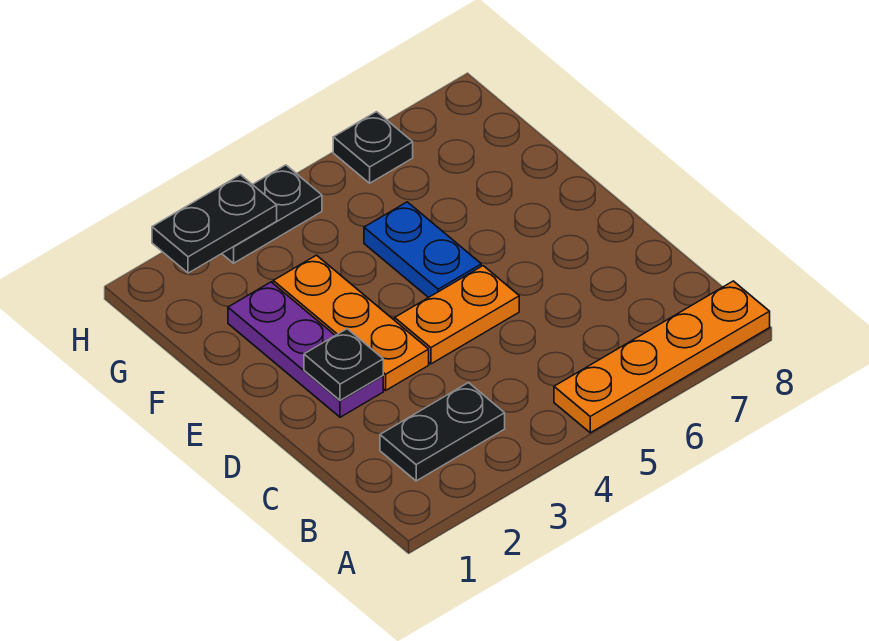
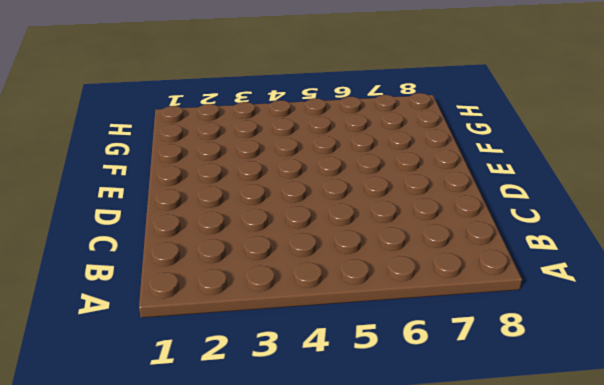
none -> orange plate A5:A8 level 1
none -> black plate B2:B3 level 1

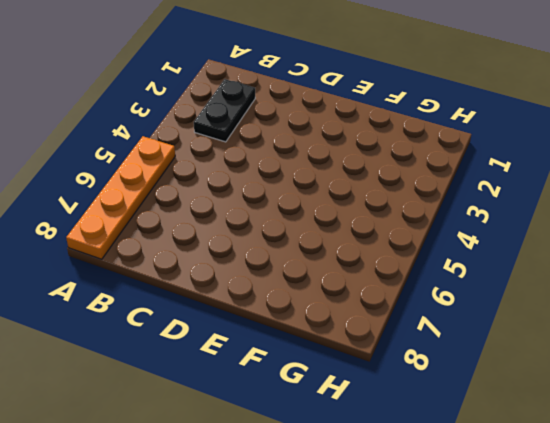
none -> purple plate D2:F2 level 1
none -> orange plate D3:F3 level 1

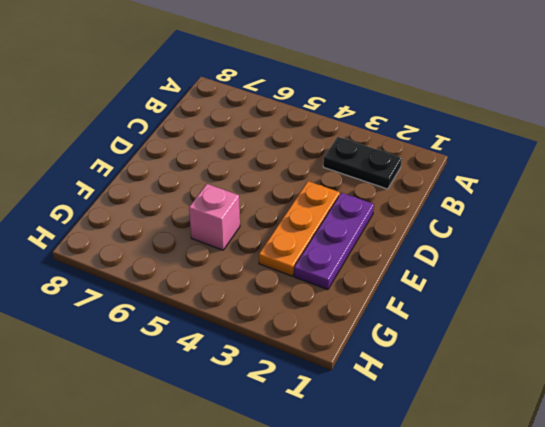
pink brick F5 level 1 -> blue plate E5:F5 level 1
none -> orange plate A5:A8 level 1
none -> orange plate D4:D5 level 1

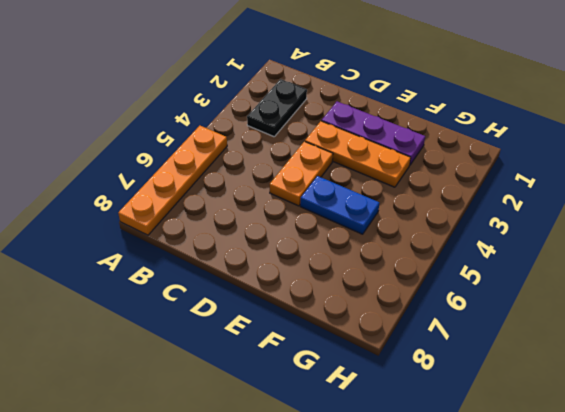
none -> black plate H3:H4 level 1
none -> black plate H6 level 1

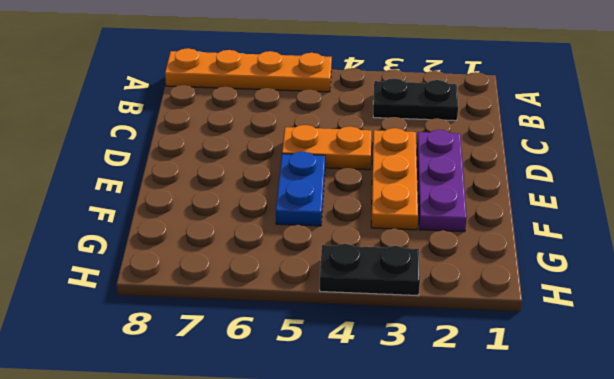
none -> black plate H6 level 1
none -> black plate D2 level 2

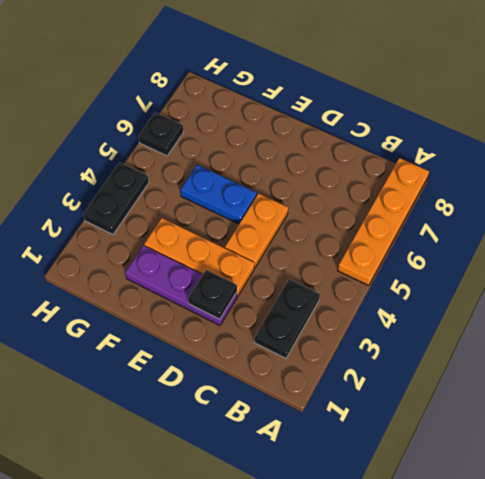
none -> black plate H2:H3 level 2

